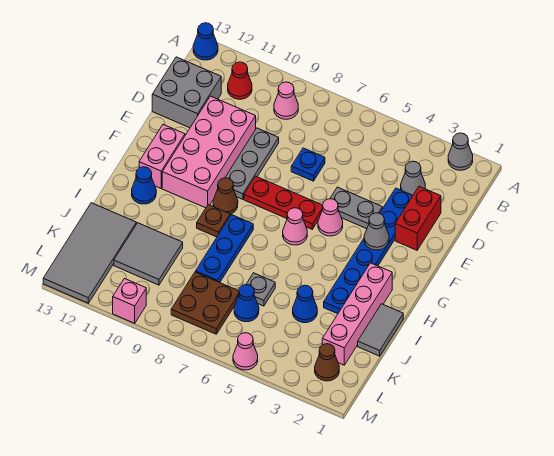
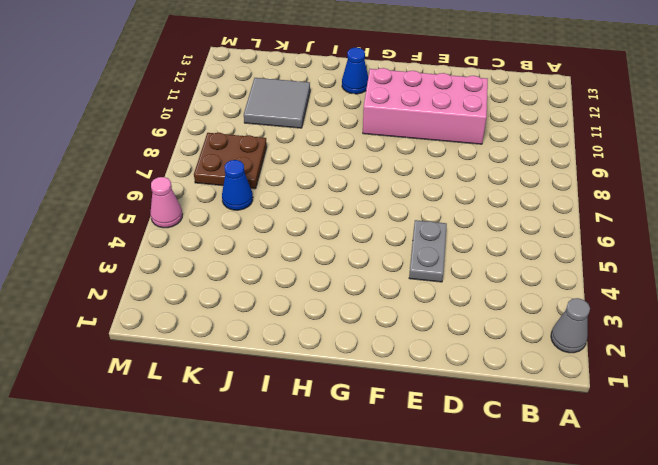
none -> blue cone A13 level 1
none -> pink cone B9 level 1
none -> red cone B11 level 1
none -> grey cone C3 level 1

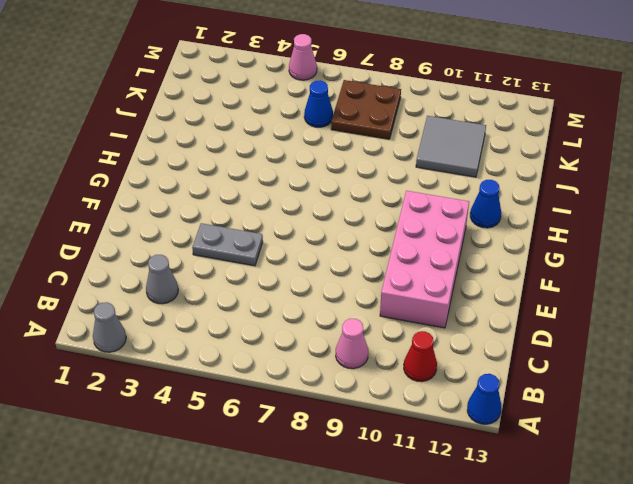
none -> grey brick C12:D13 level 1
none -> red brick D2:E2 level 1
none -> blue plate D3:I3 level 1
none -> blue plate D7 level 1

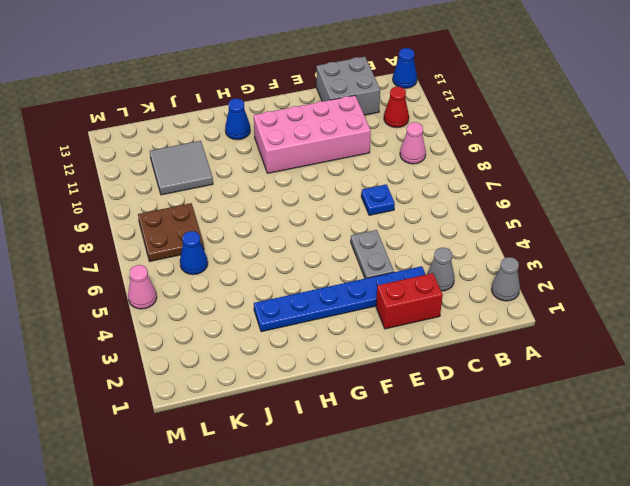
none -> grey plate D9:F9 level 1
none -> pink cone F5 level 1
none -> red plate F6:F8 level 1
none -> pink brick F12:G12 level 1

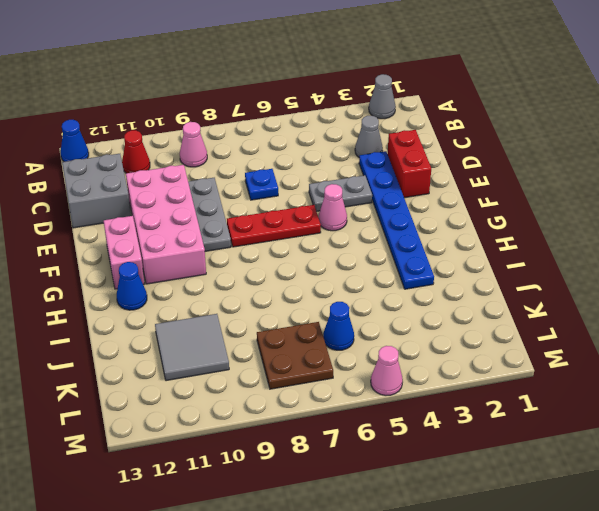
none -> pink cone G6 level 1
none -> brown cone G9 level 1
none -> pink brick H2:K2 level 1
none -> blue plate H8:J8 level 1

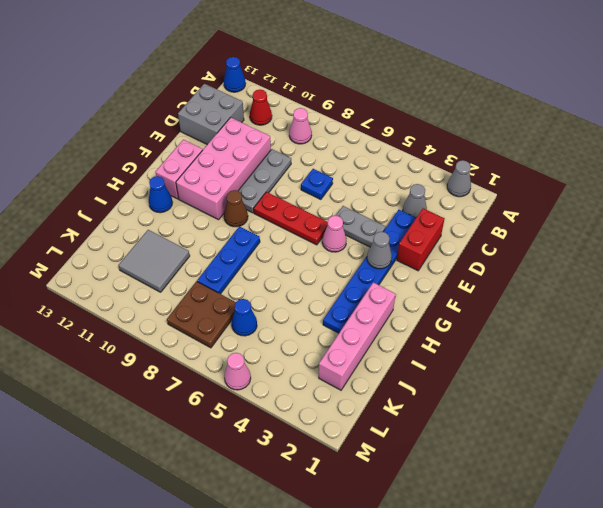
none -> pink cone G6 level 1
none -> brown plate H9 level 1
none -> grey tile I1:J1 level 1
none -> blue cone J4 level 1

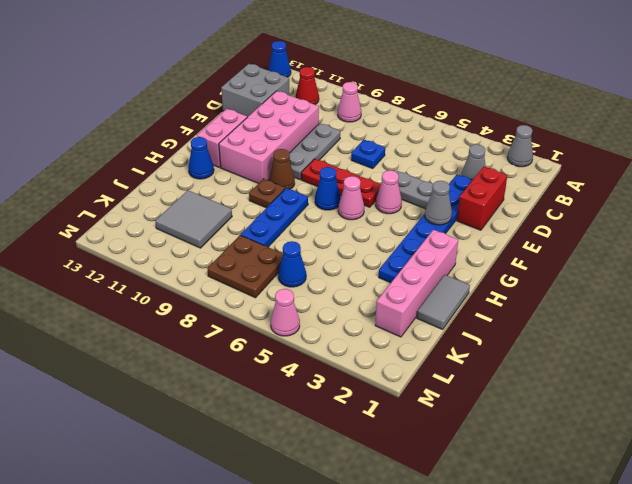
blue cone G7 level 1 -> blue cone J4 level 1
none -> grey plate J6 level 1
none -> grey tile J12:M13 level 1
none -> brown cone L2 level 1
none -> pink brick M10 level 1

